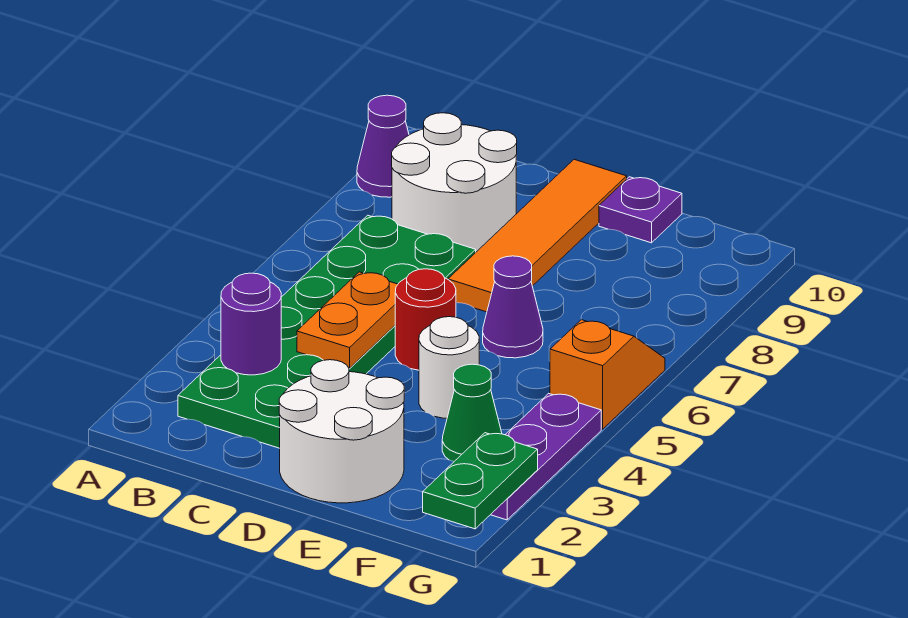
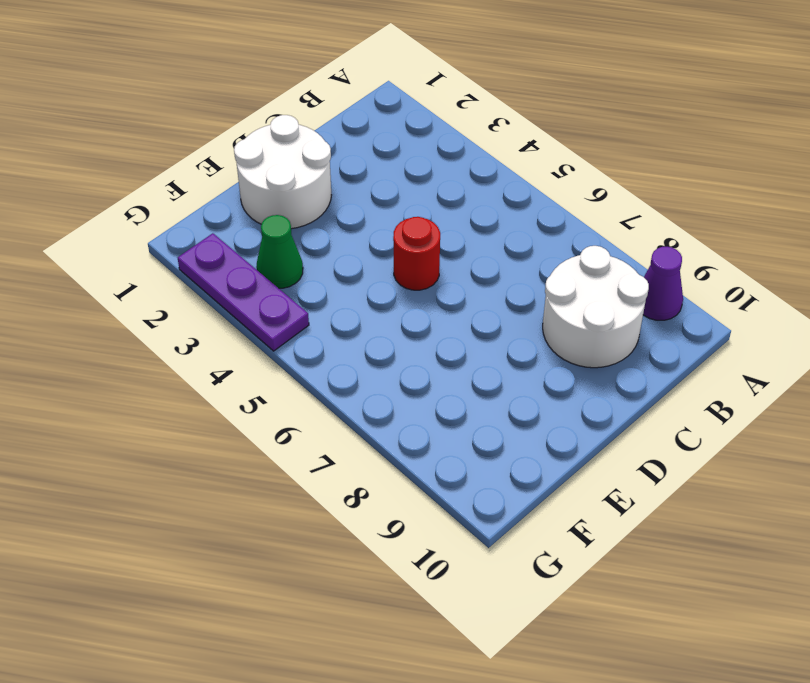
none -> green plate B2:C7 level 1
none -> orange tile D7:D10 level 1
none -> white round brick E4 level 1

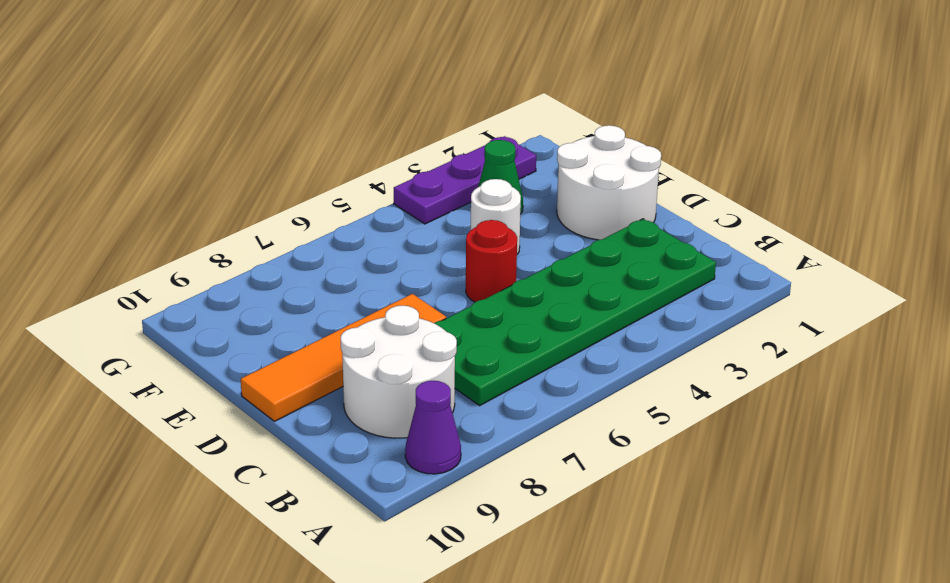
none -> purple cone E6 level 1
none -> purple plate E10 level 1
none -> orange slope G5:G6 level 1 top 5

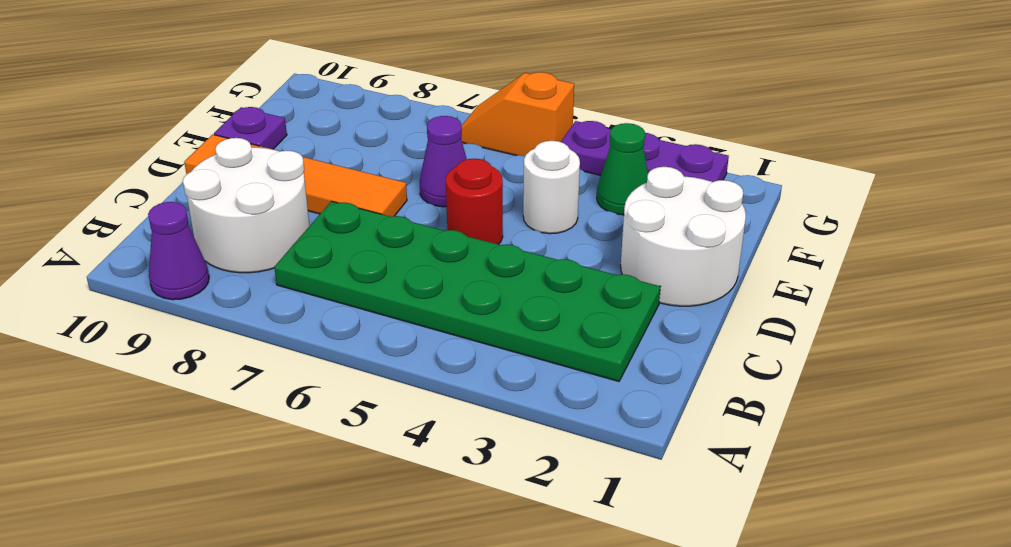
none -> purple round brick B3 level 2
none -> orange plate C4:C5 level 2
none -> green plate G1:G2 level 2

